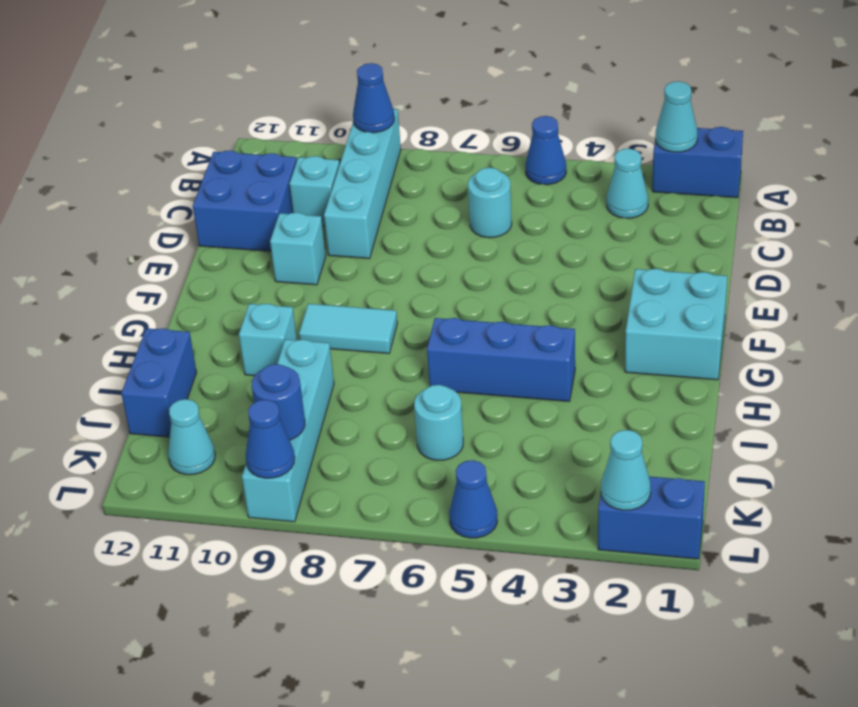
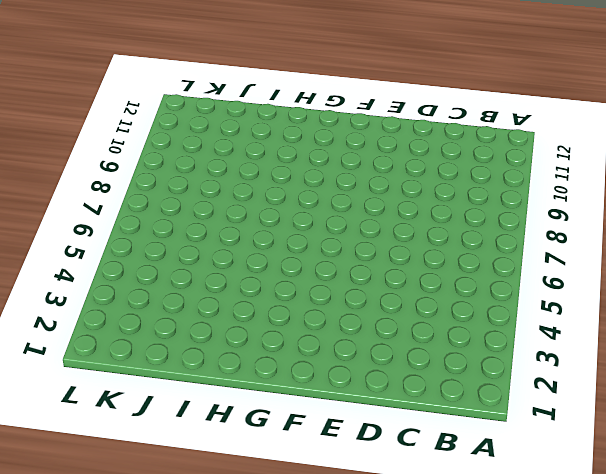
none -> blue brick A1:A2 level 1
none -> blue cone A5 level 1
none -> cyan brick A9:D9 level 1

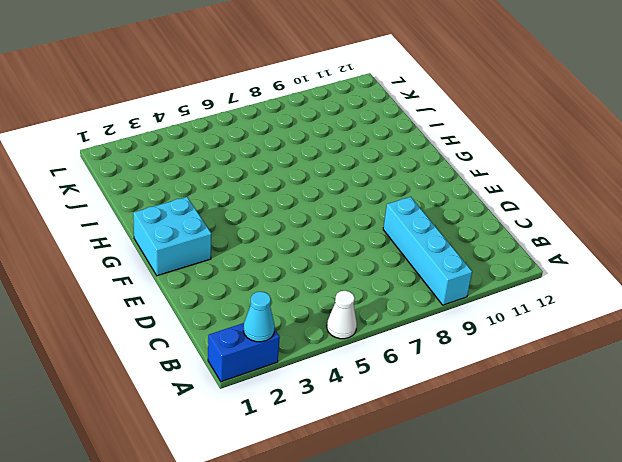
white cone A5 level 1 -> blue cone A5 level 1
none -> cyan cone B3 level 1
none -> cyan round brick C6 level 1
none -> cyan brick C10 level 1

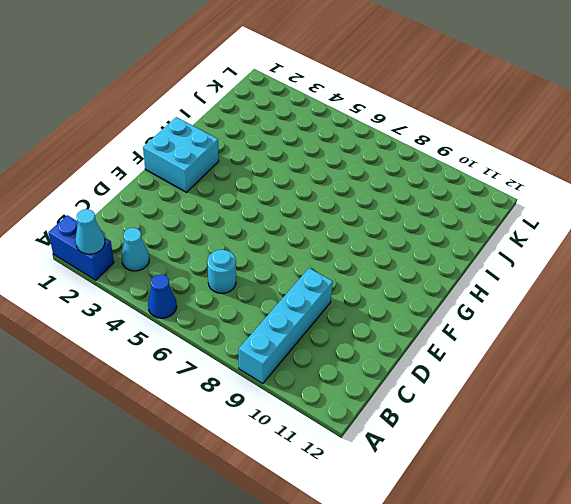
none -> cyan brick C10 level 1
none -> blue brick C11:D12 level 1
none -> cyan brick E10 level 1

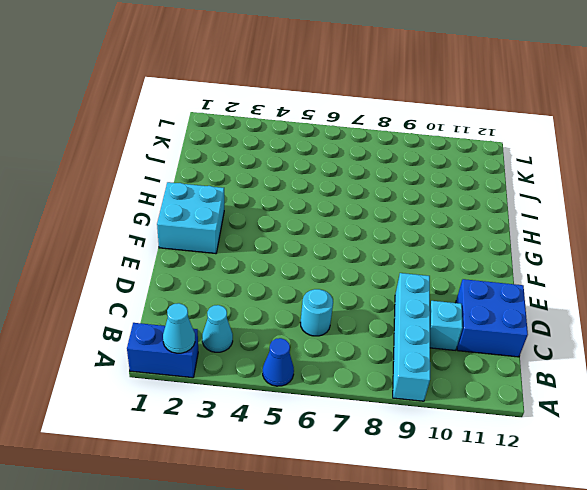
none -> cyan brick E10 level 1
none -> cyan tile G8:G9 level 1
none -> blue brick H4:H6 level 1

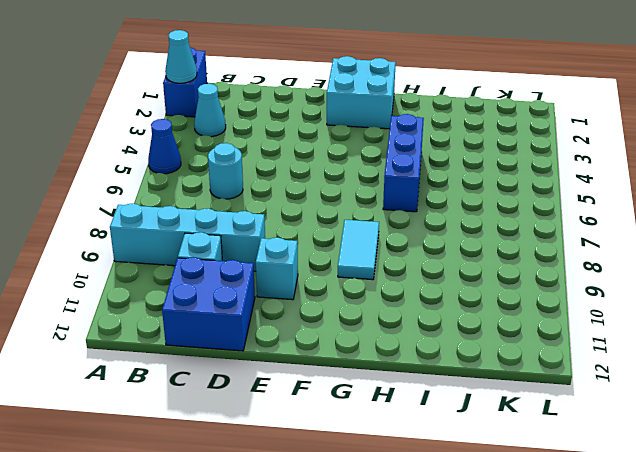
none -> cyan brick H10 level 1
none -> cyan brick I9:L9 level 1
none -> blue brick I12:J12 level 1

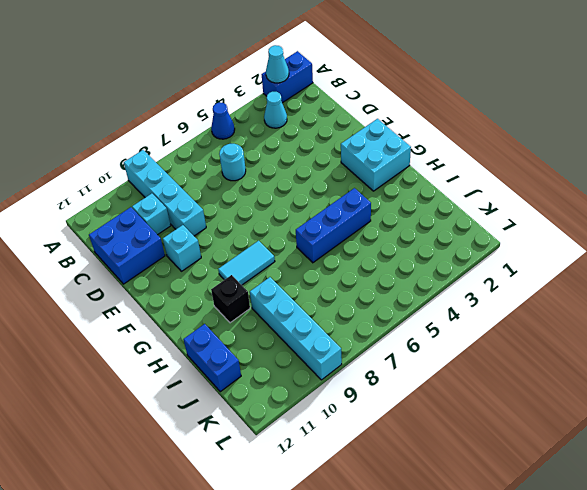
black brick H10 level 1 -> cyan brick H10 level 1
none -> cyan round brick J6 level 1
none -> cyan cone K11 level 1
none -> blue brick L1:L2 level 1

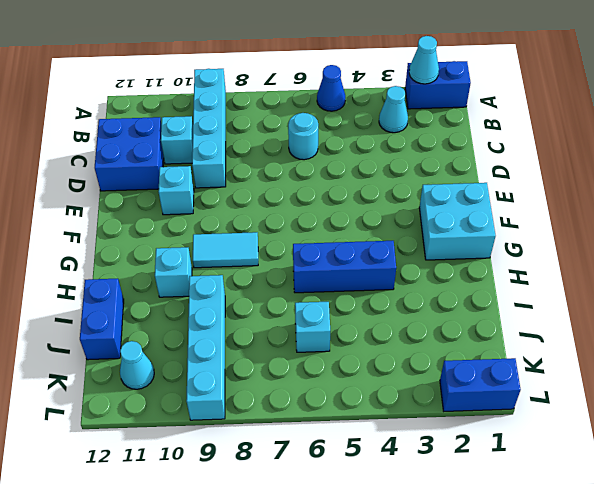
cyan brick J6 level 1 -> cyan round brick J6 level 1
none -> blue cone L5 level 1
none -> blue cone A9 level 2
none -> blue round brick K9 level 2

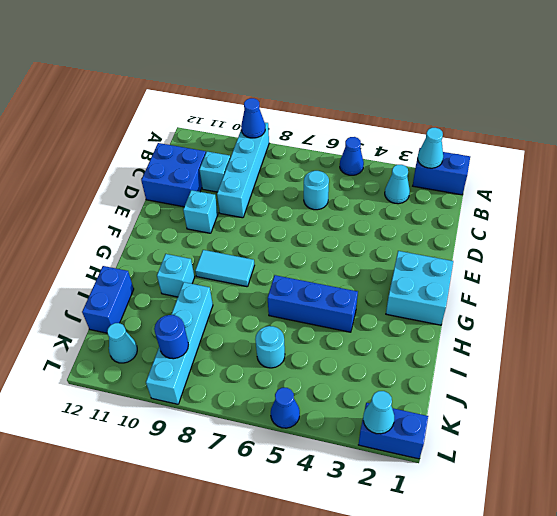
none -> blue cone L9 level 2

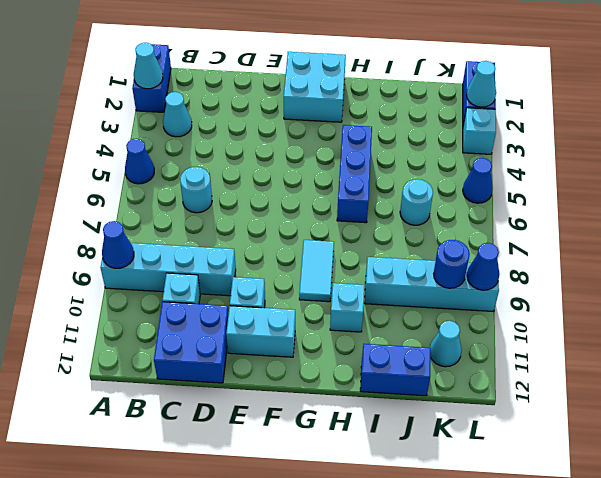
cyan brick E11:F11 level 1 -> none
cyan brick L3 level 1 -> none

